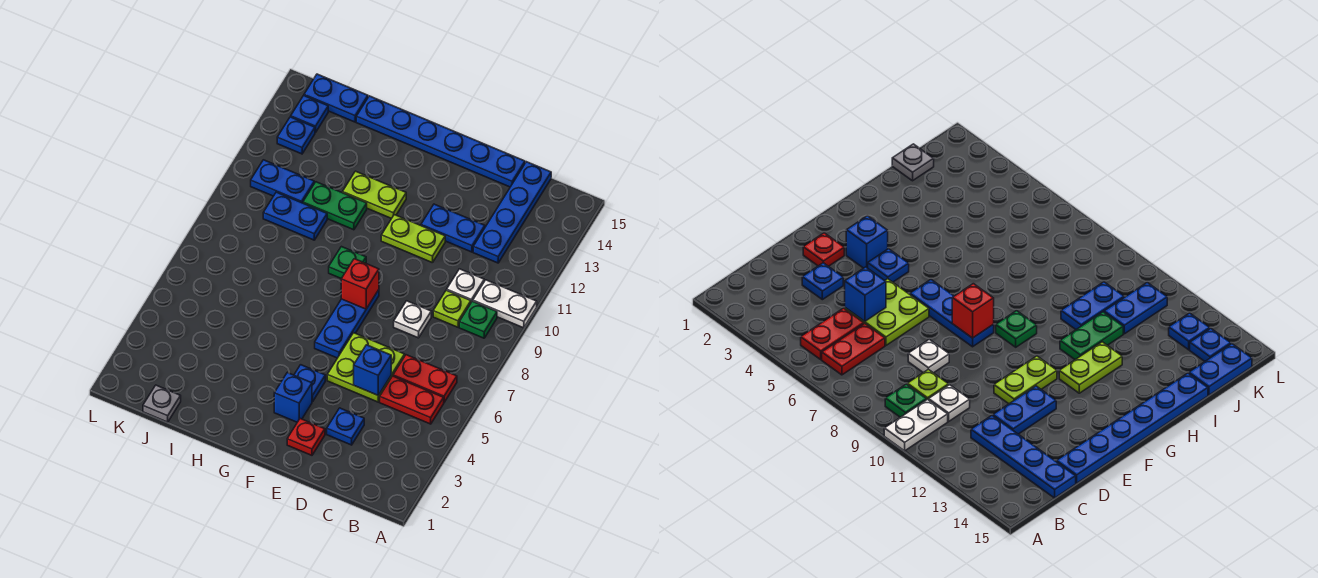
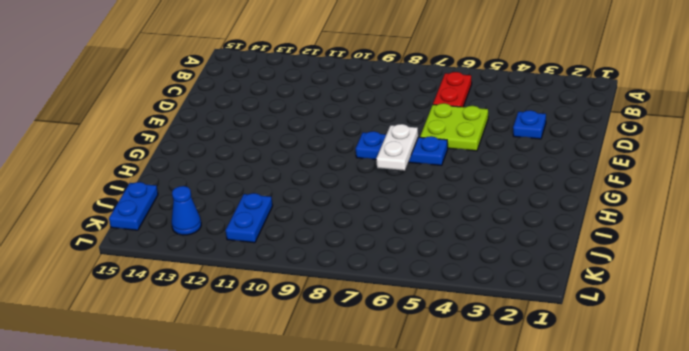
white plate F7:G7 level 2 -> white plate A10:B10 level 1
blue cone K13 level 1 -> blue plate K13 level 1
none -> red plate B5:C5 level 1
none -> green plate B9 level 1
none -> lime plate C9 level 1

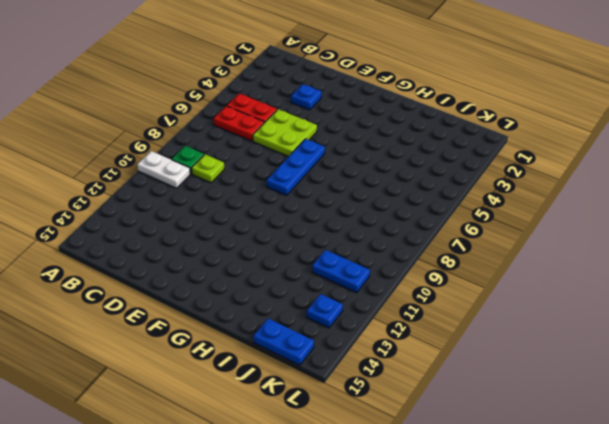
none -> white plate C10 level 1
none -> blue plate C12:C15 level 1
none -> white plate D8 level 1

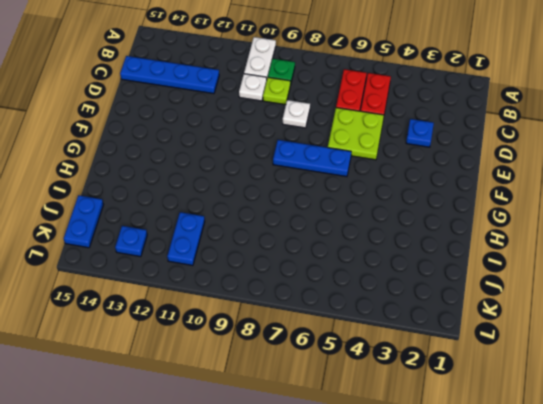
none -> blue plate D12:E12 level 1
none -> blue plate D15:I15 level 1
none -> red plate E2 level 1

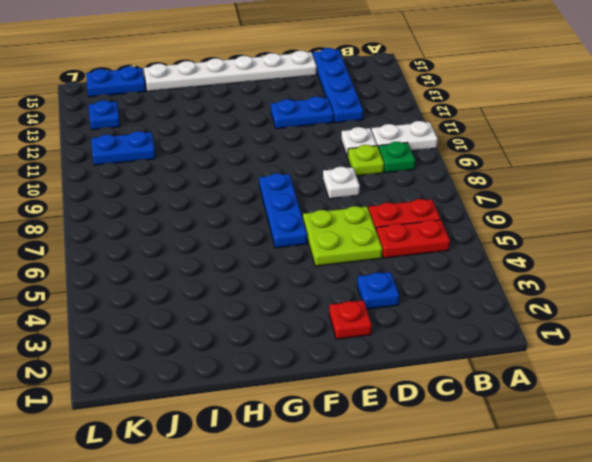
white plate D15:I15 level 1 -> blue plate D15:I15 level 1
none -> lime plate E11:F11 level 1
none -> blue brick F3 level 1
none -> blue plate F4 level 1

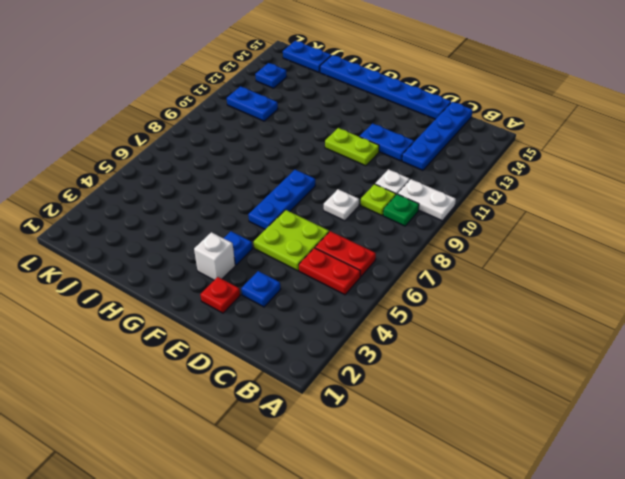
white brick F3 level 1 -> blue brick F3 level 1
none -> green plate G9 level 1
none -> lime plate G12:H12 level 1
none -> green plate H11:I11 level 1

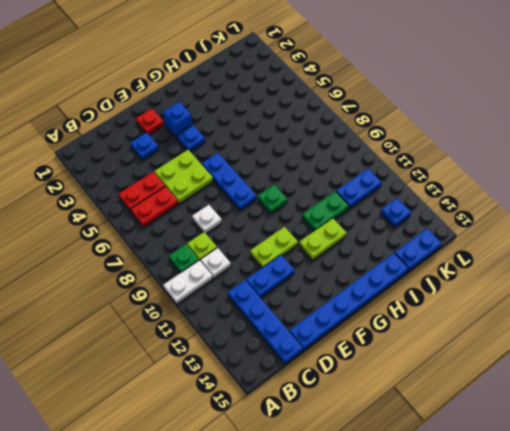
none -> blue plate I10:J10 level 1
none -> grey plate J1 level 1
none -> blue plate K14 level 1

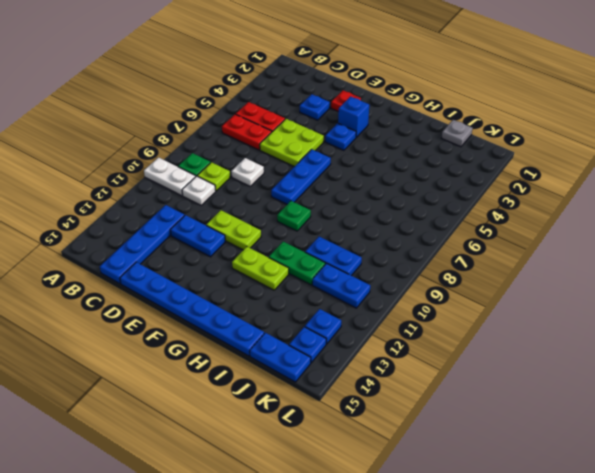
none -> blue brick D5 level 2
none -> red brick F8 level 2

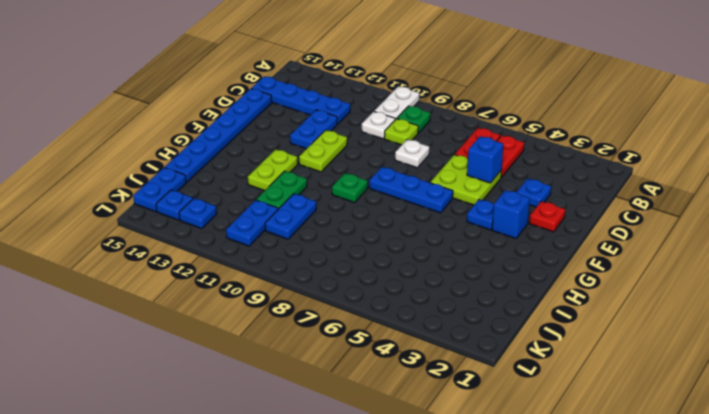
none -> grey plate J1 level 1
none -> red brick F8 level 2

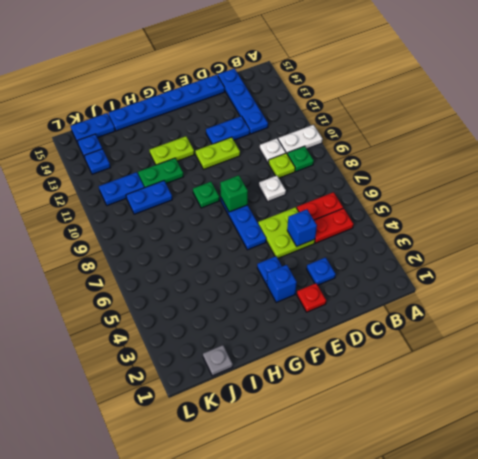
green brick F8 level 2 -> red brick F8 level 2

